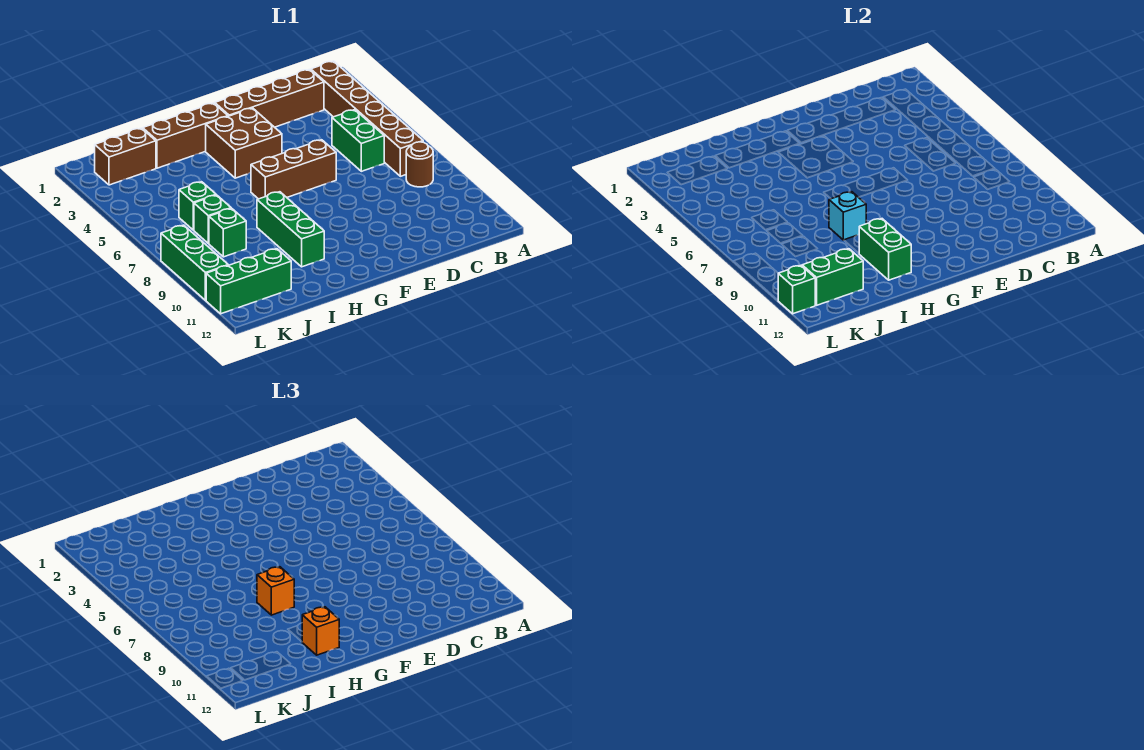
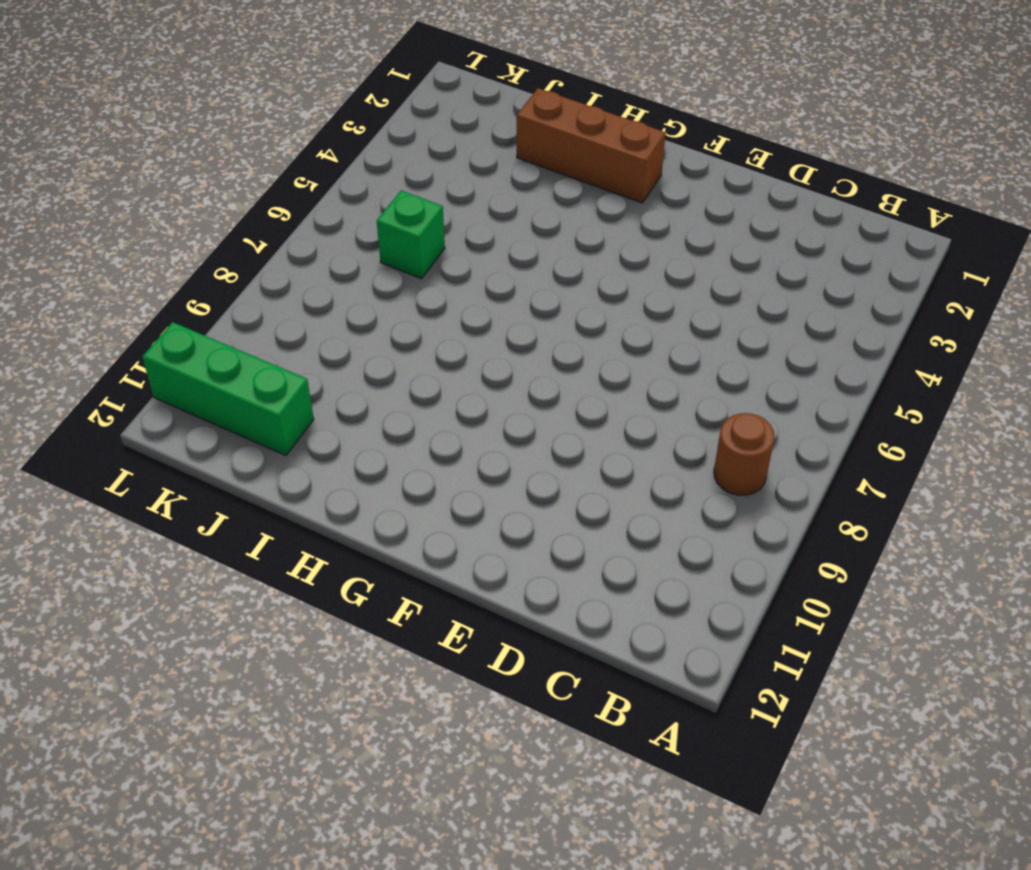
none -> brown brick B2:B7 level 1
none -> brown brick C2:F2 level 1
none -> green brick C5:C6 level 1

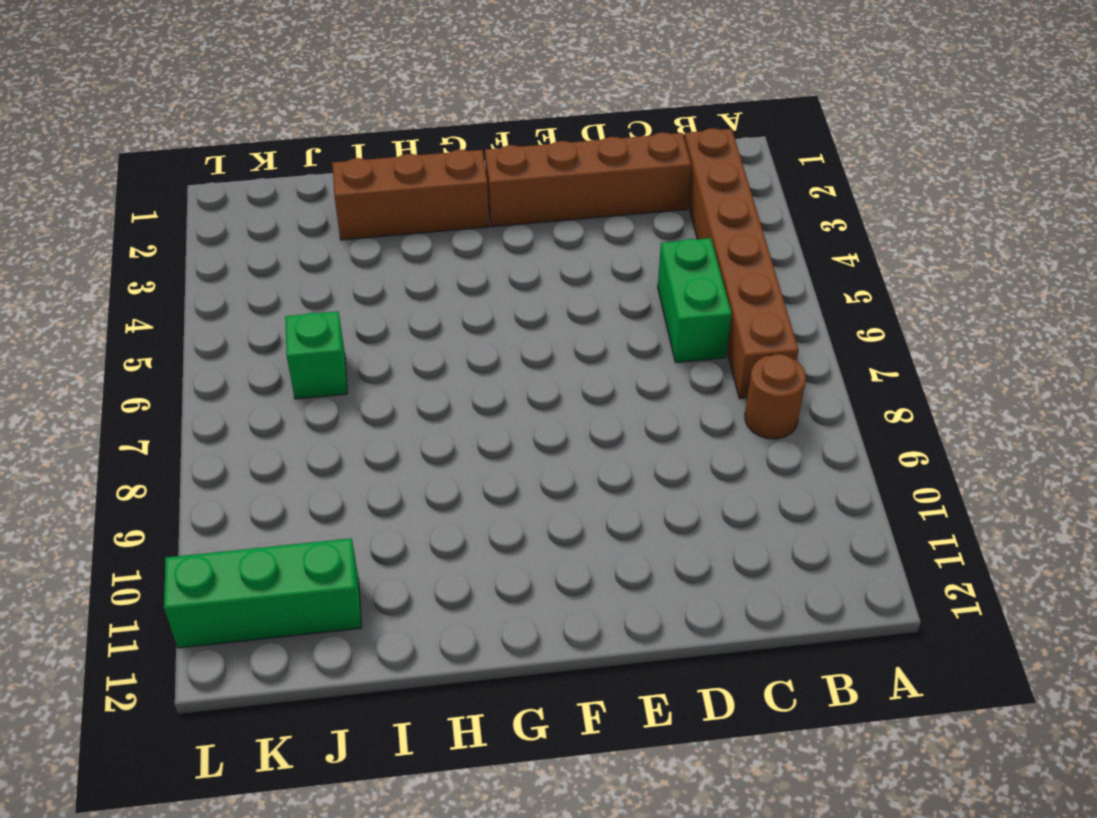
none -> brown brick E6:G6 level 1
none -> brown brick F3:G4 level 1
none -> green brick H8:H10 level 1

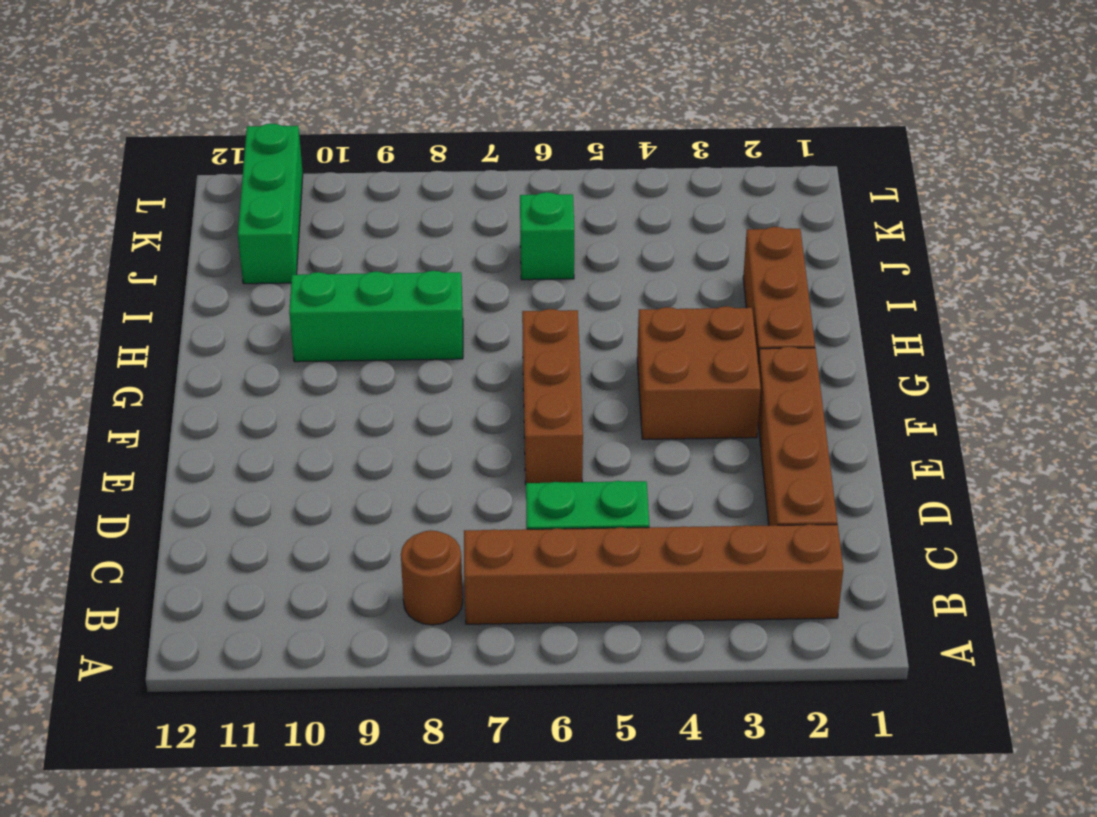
none -> brown brick J2:K2 level 1
none -> green brick J7 level 1
none -> green brick J8 level 1

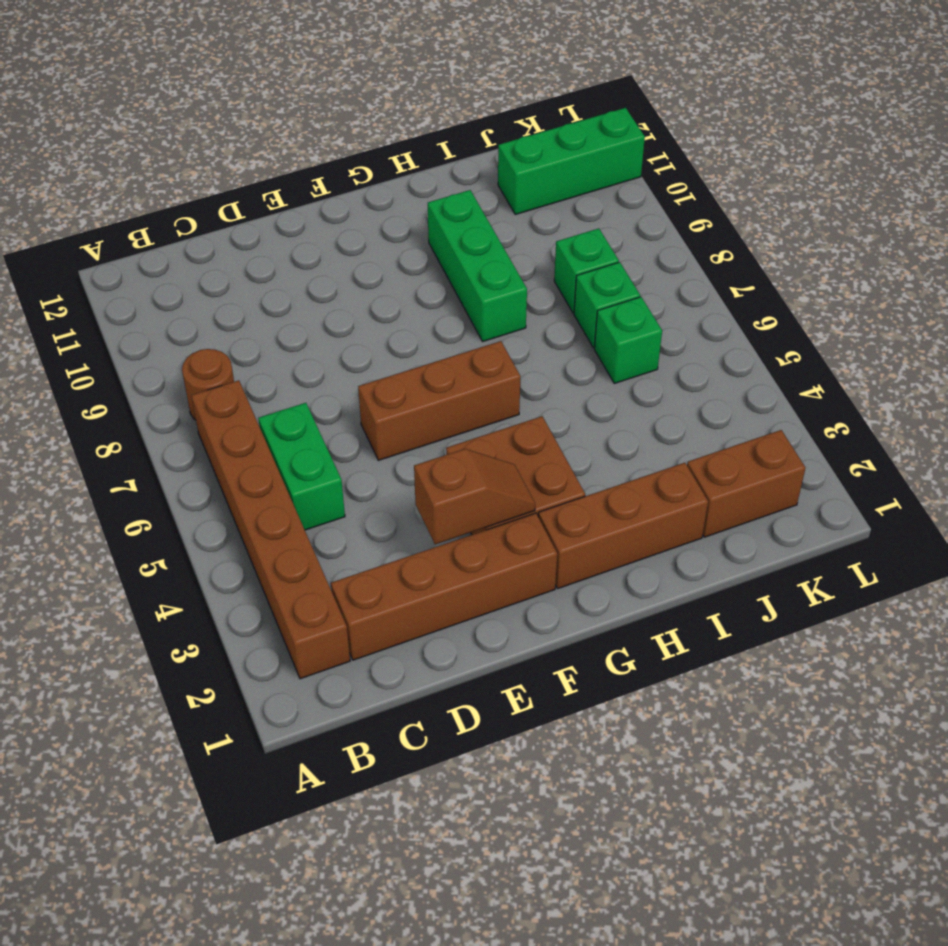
brown slope E3:F3 level 2 top E -> none
none -> green brick L8:L10 level 1
none -> cyan brick H8 level 2
none -> green brick H10:H11 level 2

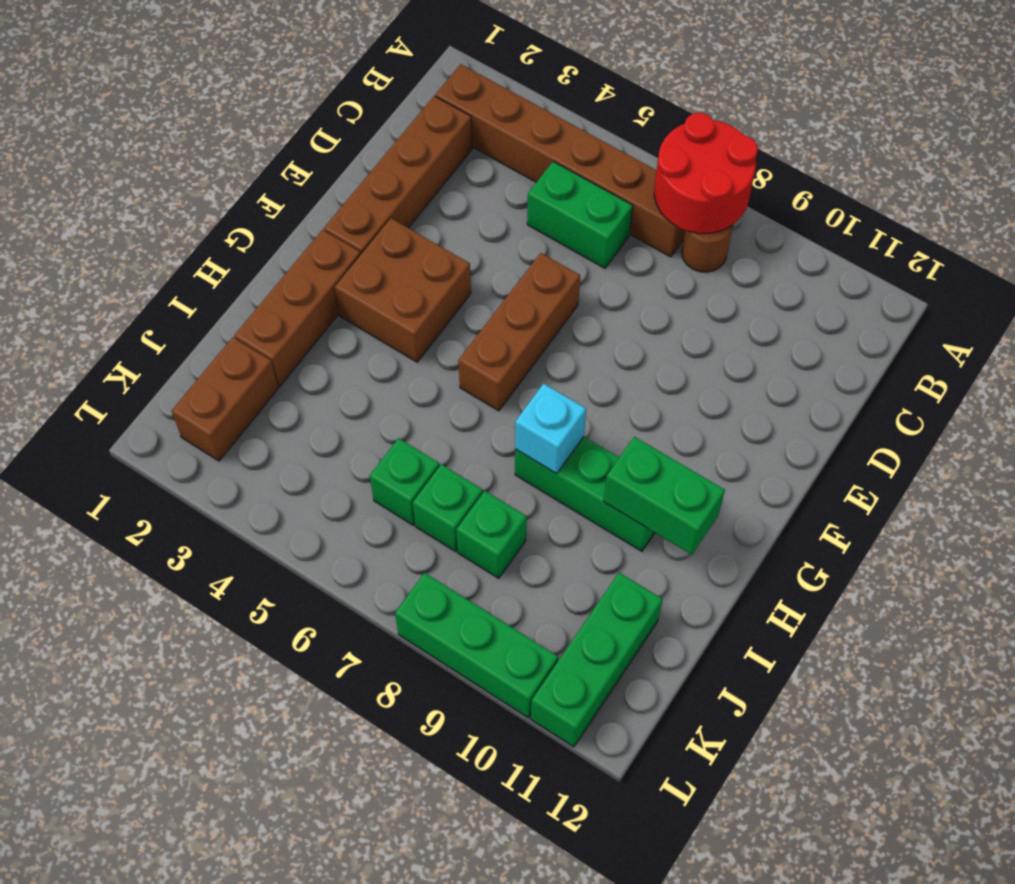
red round brick A7:B8 level 2 -> none
none -> green brick J11:K11 level 2
none -> green brick L11 level 2
none -> orange brick H8 level 3

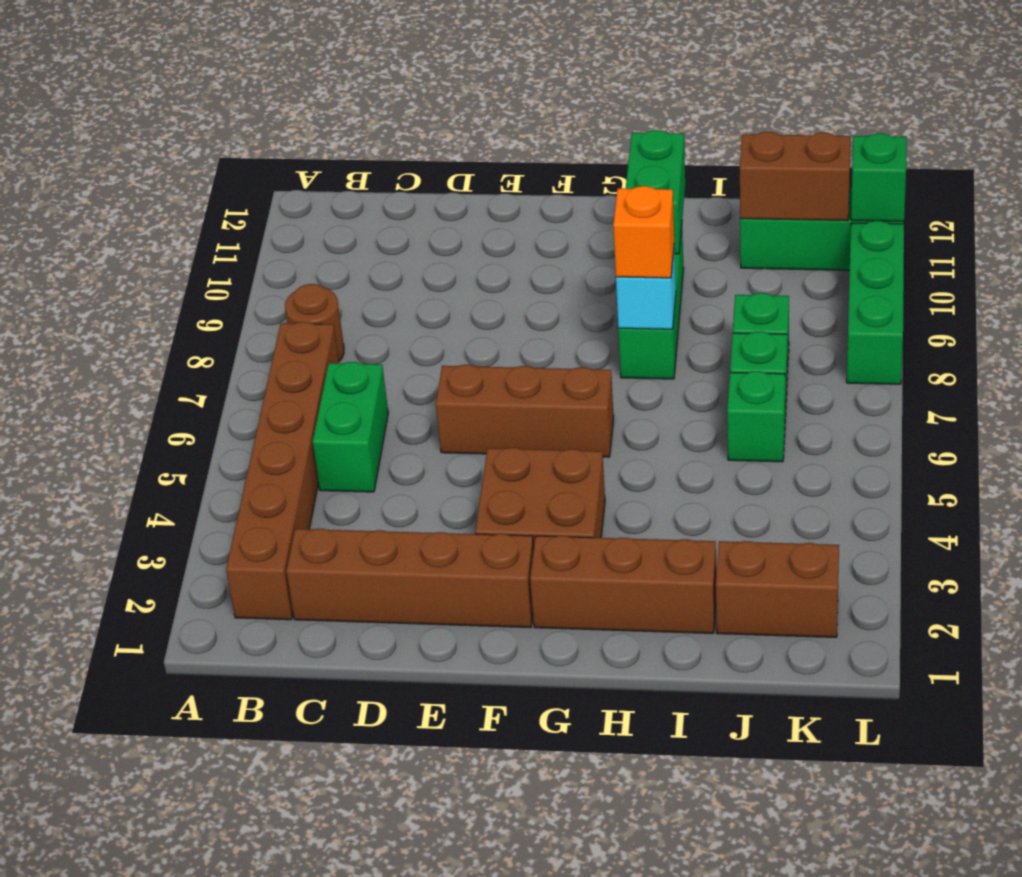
brown brick J11:K11 level 2 -> green brick J11:K11 level 2
none -> orange brick H11 level 3

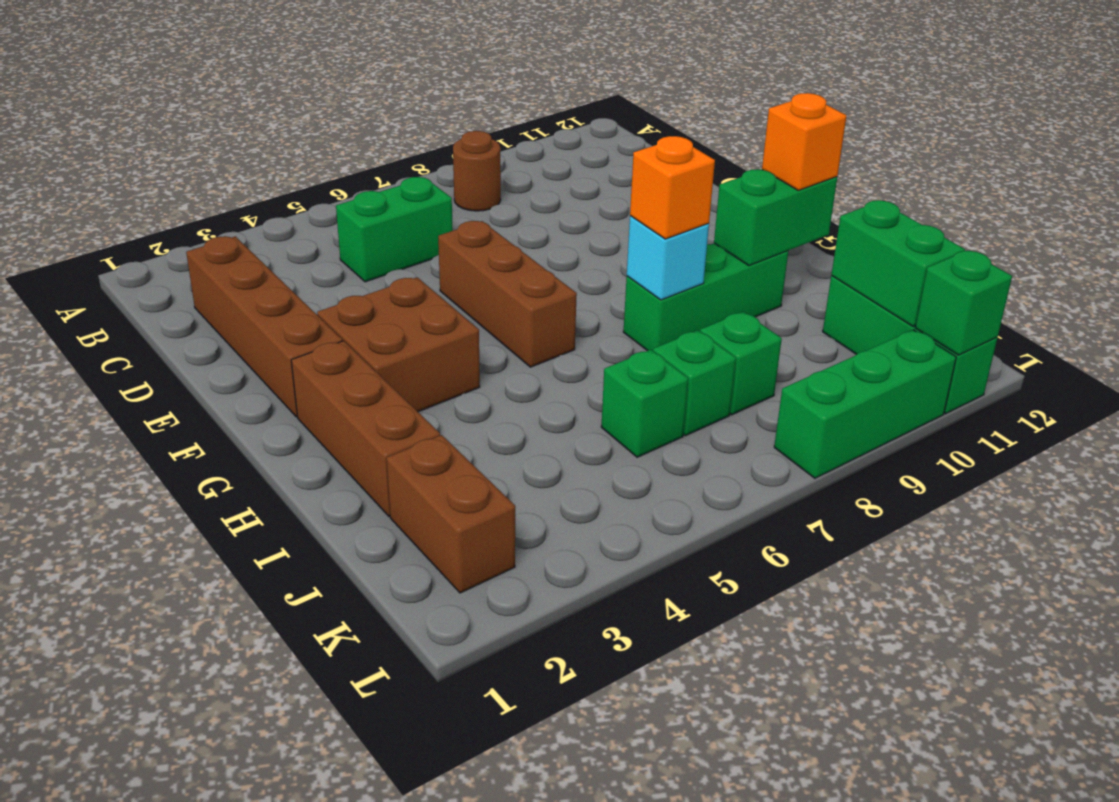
none -> brown brick B2:B7 level 1

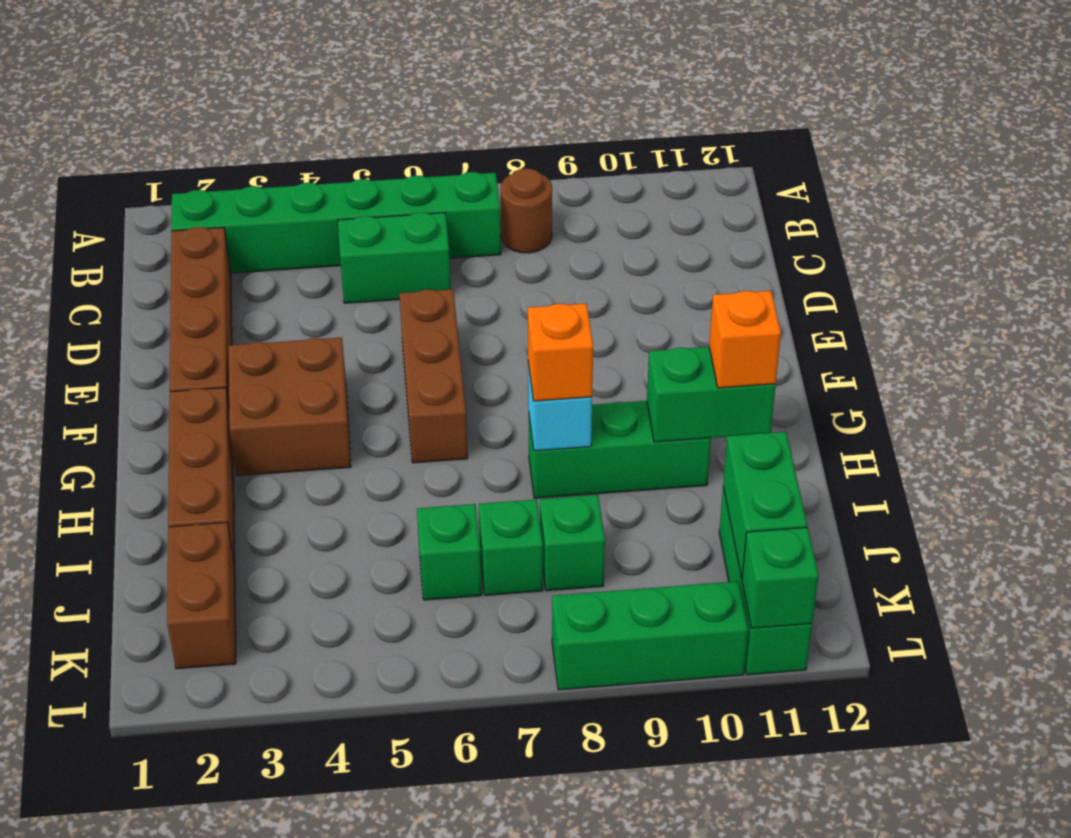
green brick B2:B7 level 1 -> brown brick B2:B7 level 1

